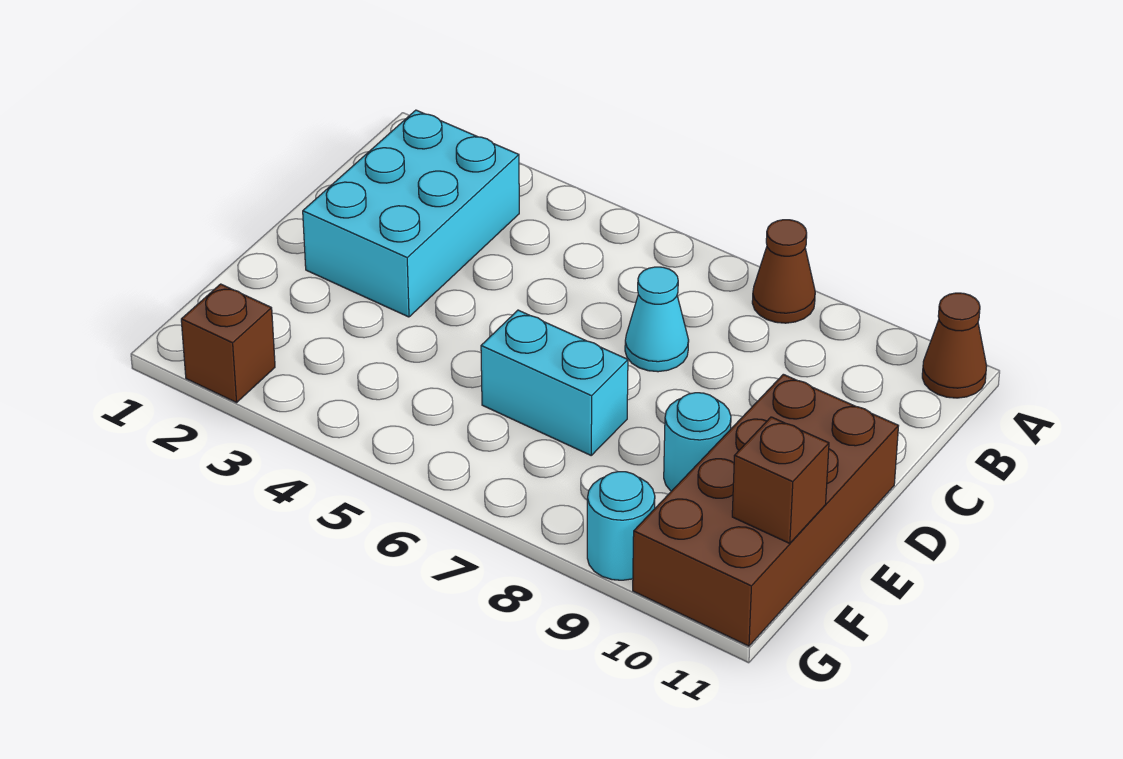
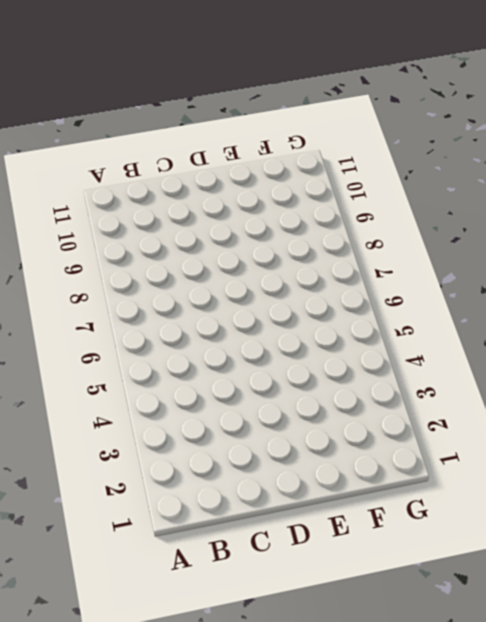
none -> brown cone A8 level 1
none -> brown cone A11 level 1

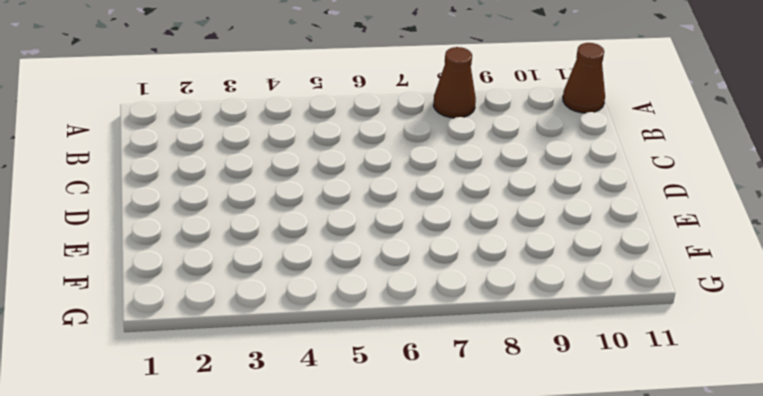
none -> cyan brick B2:D3 level 1
none -> cyan cone C7 level 1

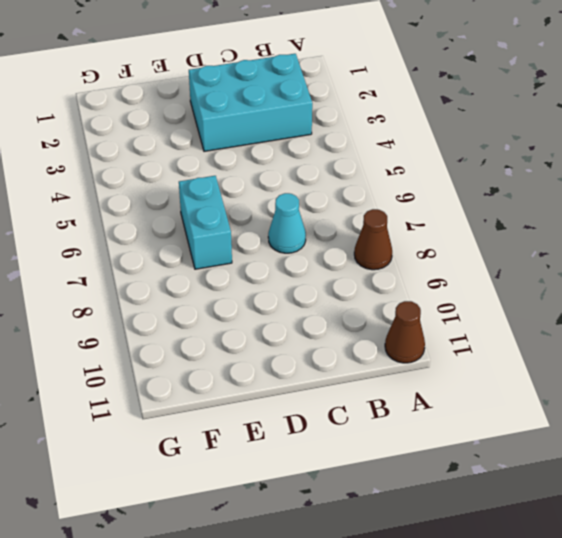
none -> brown brick D10:G11 level 1
none -> cyan round brick E9 level 1

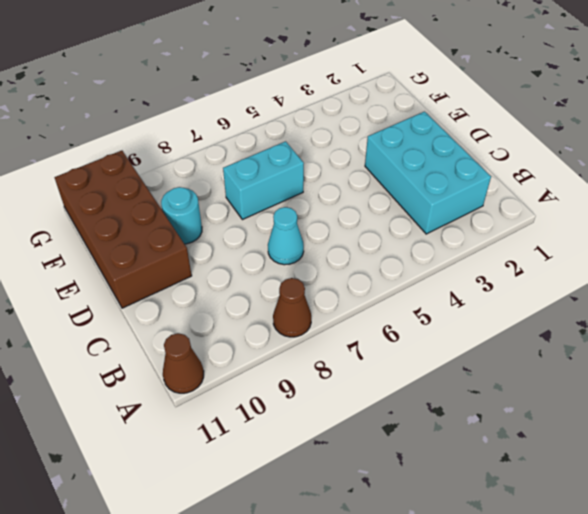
none -> brown brick G2 level 1
none -> cyan round brick G9 level 1

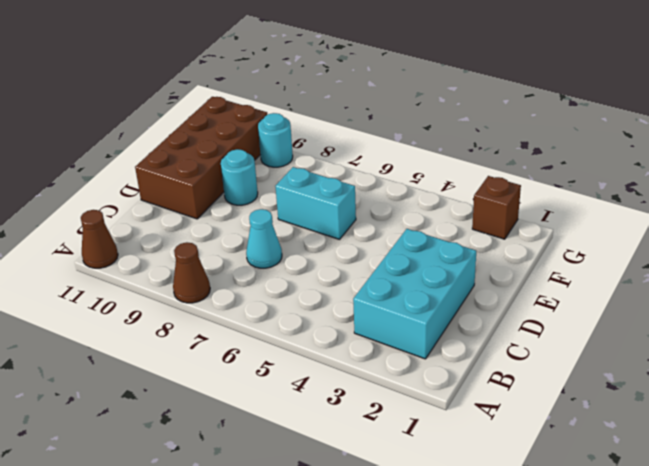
none -> brown brick F11 level 2

